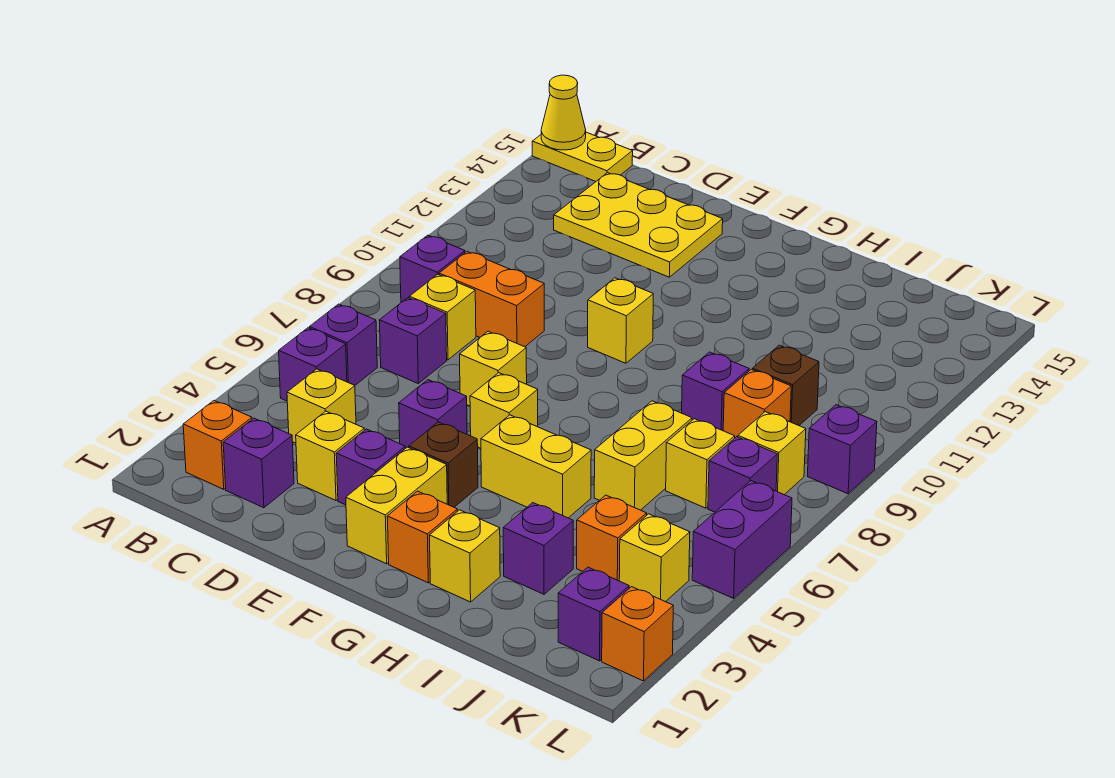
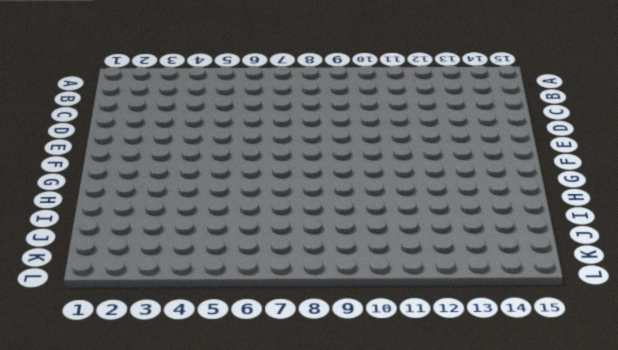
none -> yellow plate A15:B15 level 1
none -> orange brick B2 level 1
none -> purple brick B5 level 1
none -> purple brick B6 level 1

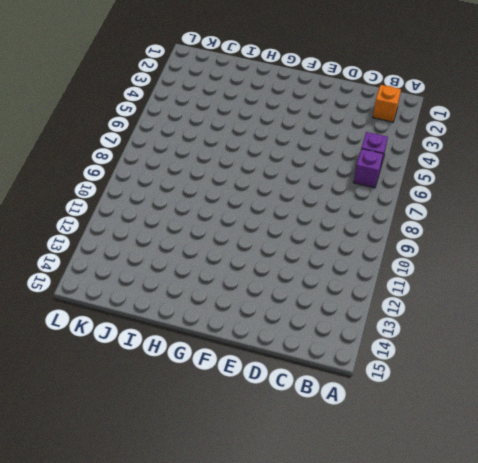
none -> yellow plate A15:B15 level 1
none -> purple brick B9 level 1
none -> purple brick C2 level 1
none -> yellow brick C4 level 1

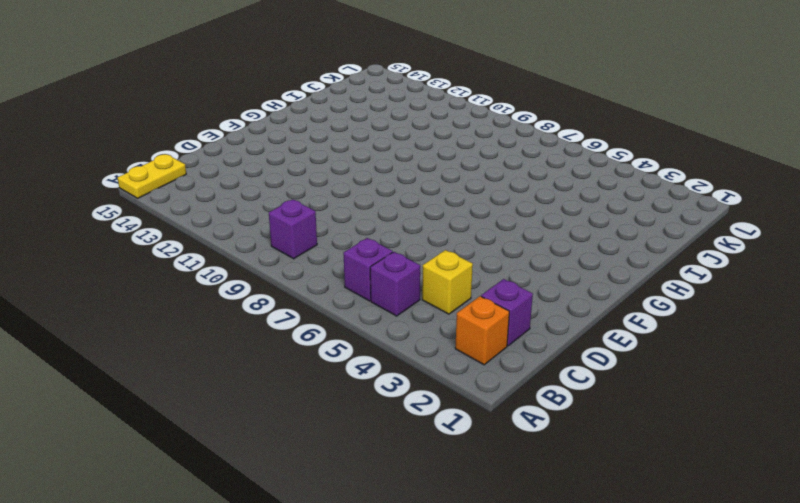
none -> purple brick C7 level 1
none -> yellow brick C8 level 1
none -> orange brick C9:D9 level 1
none -> yellow plate C13:E14 level 1

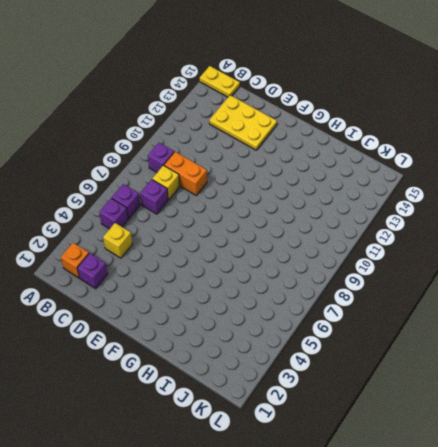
none -> yellow brick D3 level 1
none -> purple brick E3 level 1
none -> purple brick E5 level 1
none -> yellow brick E7 level 1

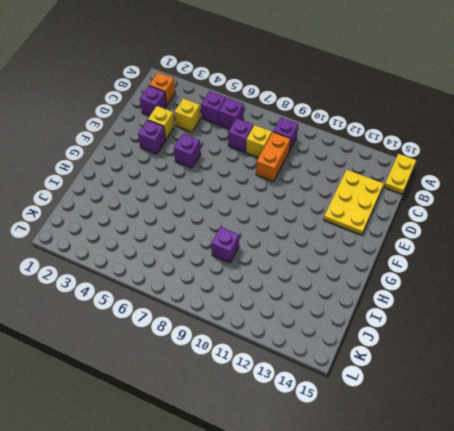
none -> yellow brick E7 level 1
none -> yellow brick F2:F3 level 1
none -> brown brick F4 level 1
none -> yellow brick F6 level 1

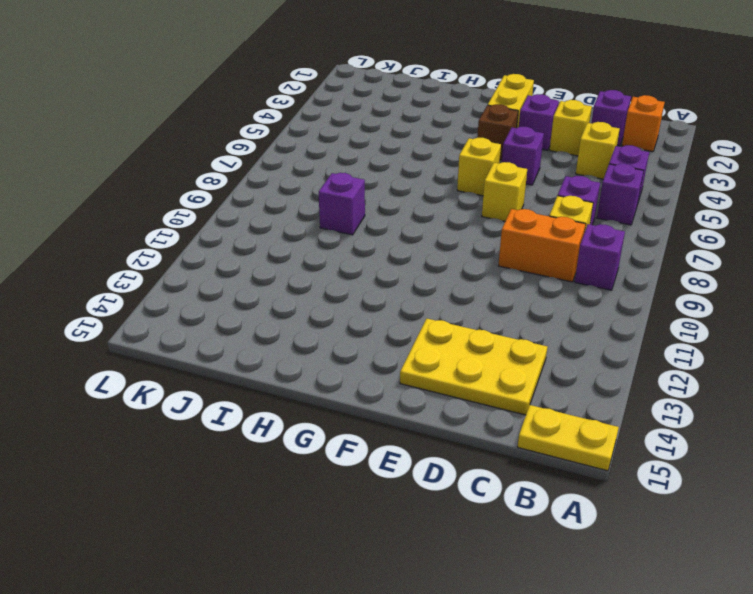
none -> yellow brick F10 level 1
none -> orange brick G2 level 1
none -> yellow brick G5:H5 level 1
none -> yellow brick H2 level 1

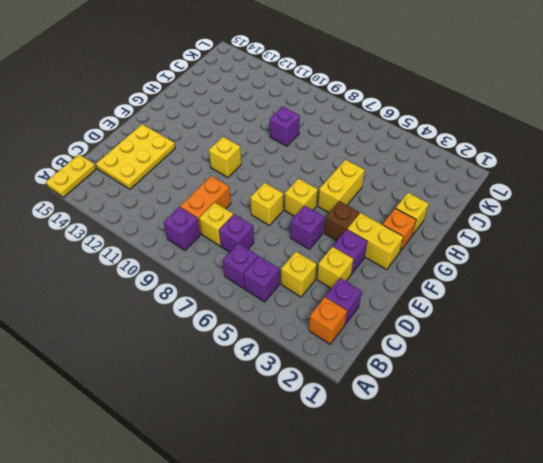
none -> purple brick I3 level 1
none -> yellow brick I6:I7 level 1
none -> orange brick J4 level 1
none -> yellow brick J7 level 1

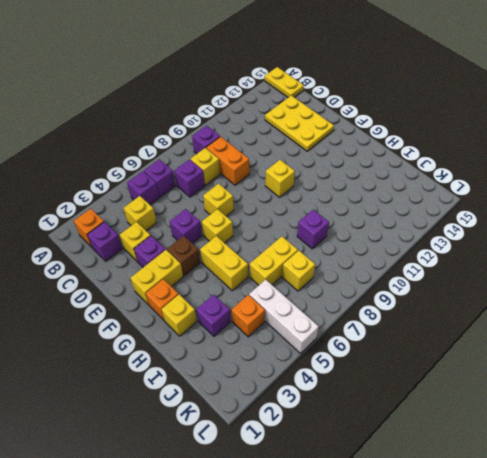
white brick J5:L5 level 1 -> purple brick L5:L6 level 1
none -> orange brick J9 level 1
none -> brown brick J10 level 1
none -> purple brick K2 level 1
none -> yellow brick K4 level 1

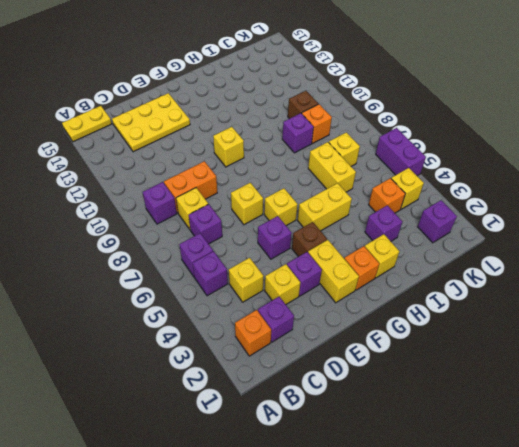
none -> purple brick K7 level 1
none -> yellow brick K8 level 1
none -> orange brick L2 level 1
none -> purple brick L9 level 1

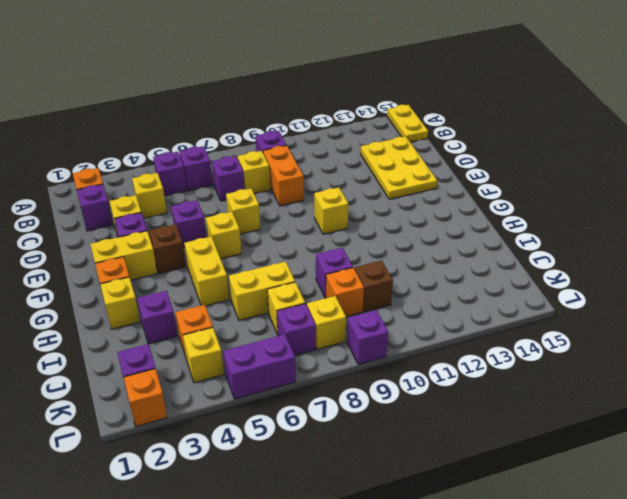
none -> yellow cone A15 level 2

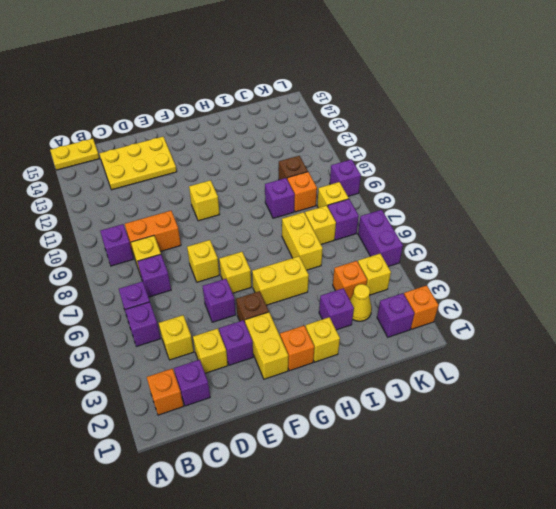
yellow cone J3 level 1 -> yellow cone A15 level 2

